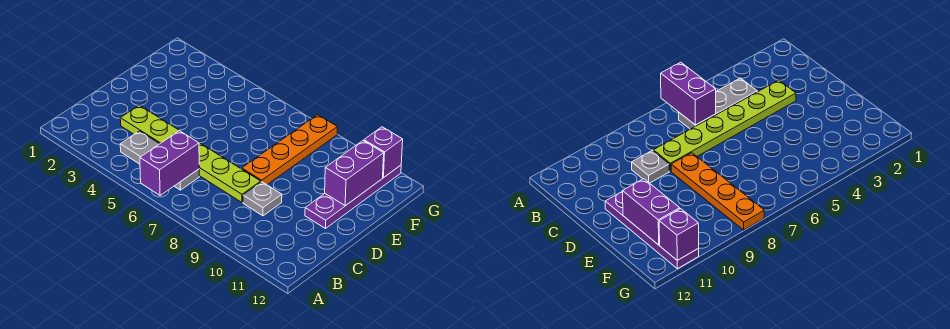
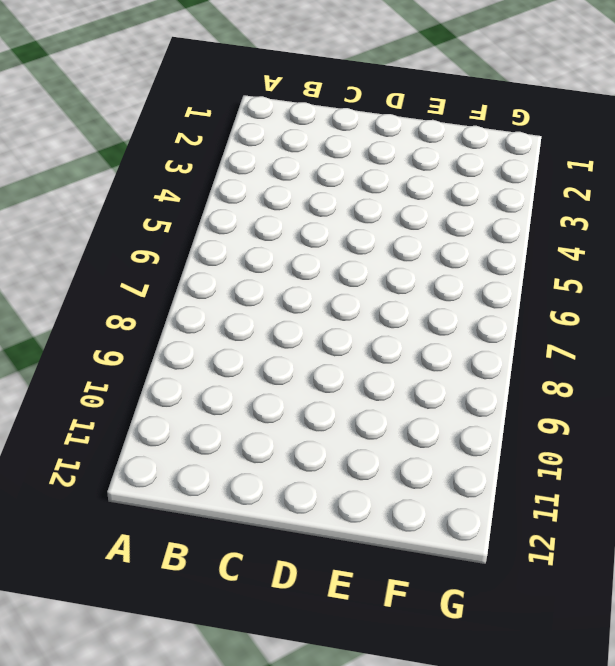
none -> grey plate B4:B6 level 1
none -> lime plate C3:C8 level 1

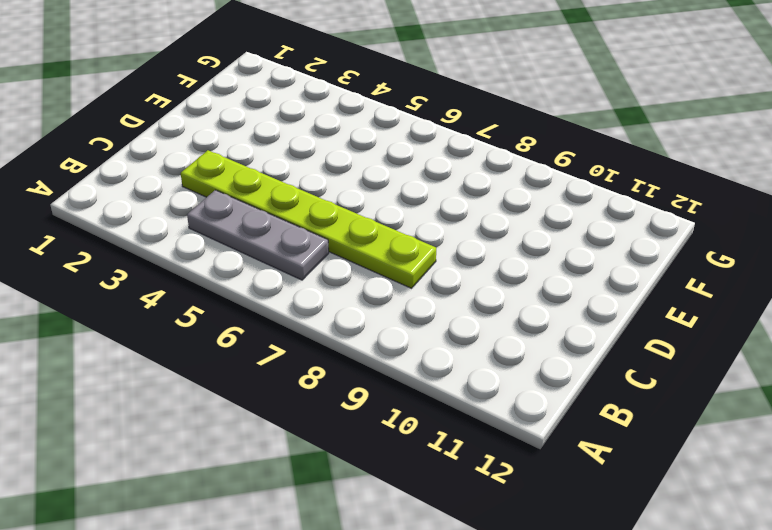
none -> grey plate C9 level 1
none -> orange plate D8:G8 level 1

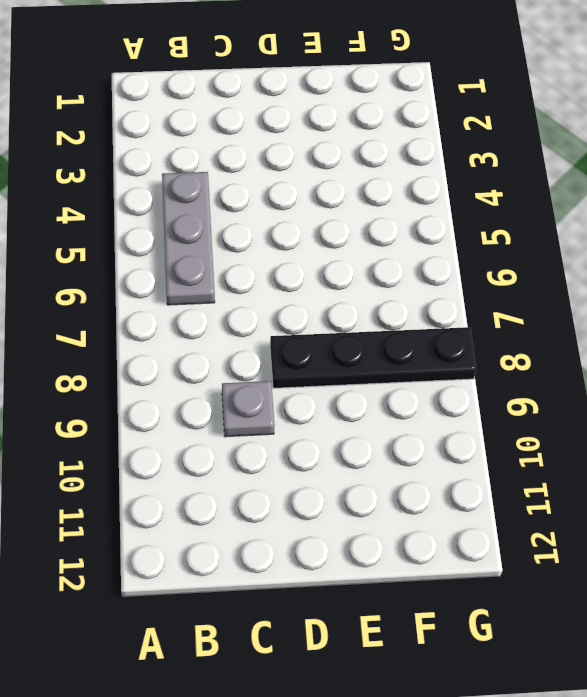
black plate D8:G8 level 1 -> orange plate D8:G8 level 1
none -> lime plate C3:C8 level 1
none -> purple plate D11:G11 level 1

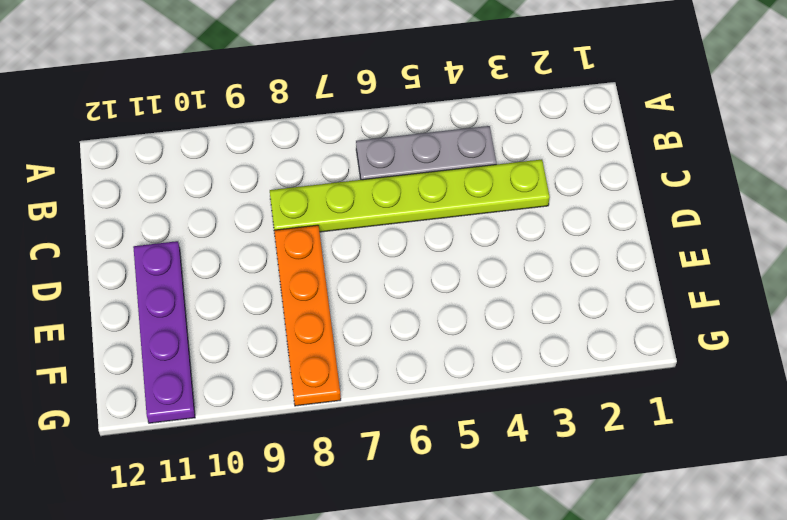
none -> grey plate C9 level 1
none -> purple brick A6:B6 level 2

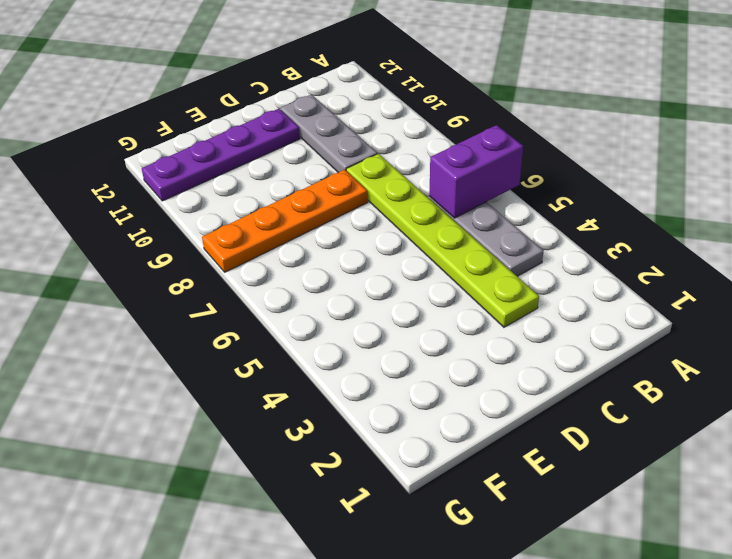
grey plate C9:C11 level 1 -> grey plate C9 level 1
none -> purple brick E11:F11 level 2
none -> purple brick G11 level 2

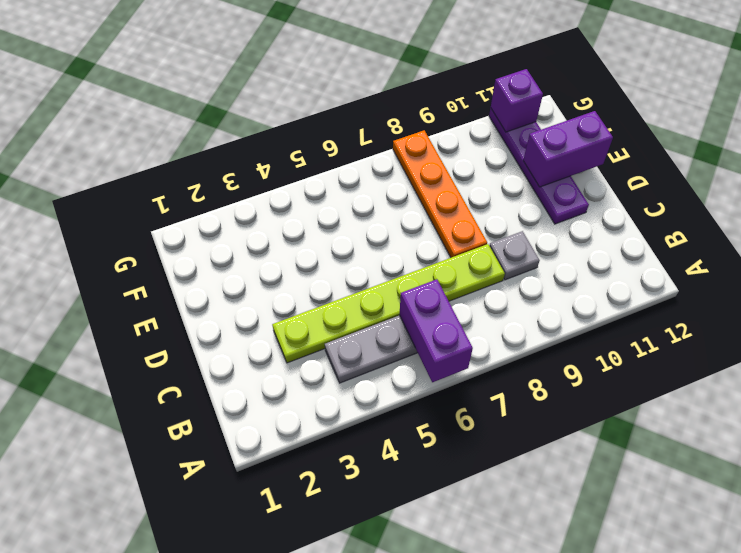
purple brick E11:E12 level 2 -> purple brick E11:F11 level 2

